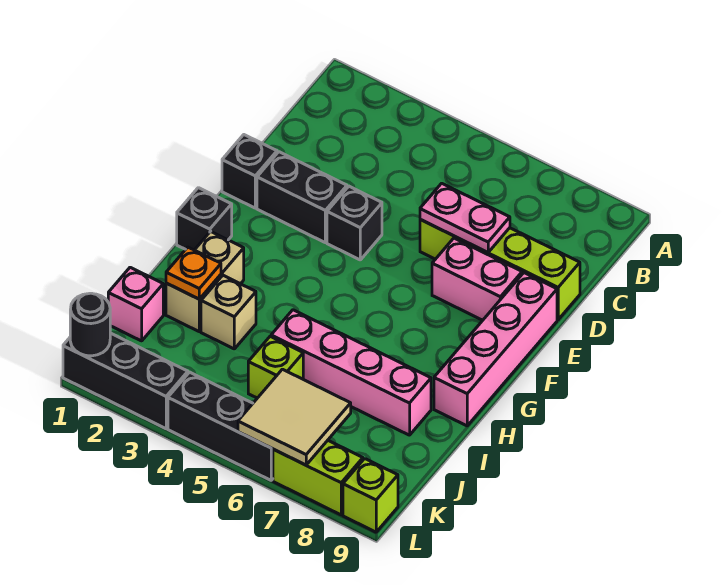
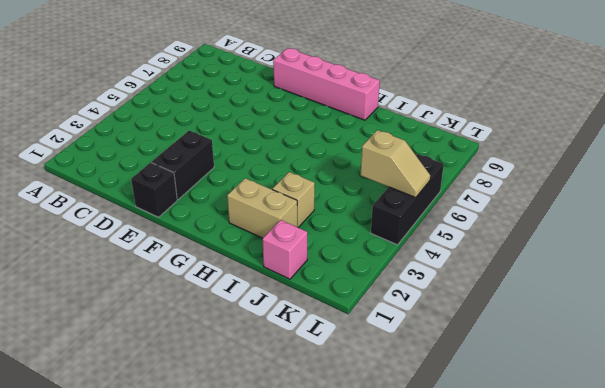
tan slope K5:L5 level 2 top K -> none
none -> lime brick D6:D9 level 1
none -> black brick E4 level 1
none -> pink brick E7:E8 level 1

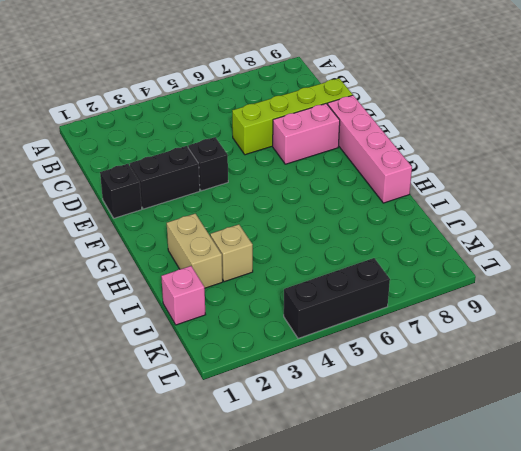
none -> black brick G1 level 1
none -> pink brick I5:I8 level 1
none -> lime brick J5 level 1

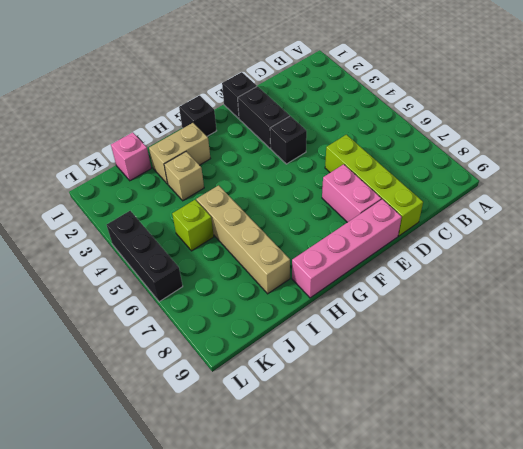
tan brick I5:I8 level 1 -> pink brick I5:I8 level 1
none -> black brick L1:L3 level 1
none -> lime brick L7:L8 level 1
none -> lime brick L9 level 1

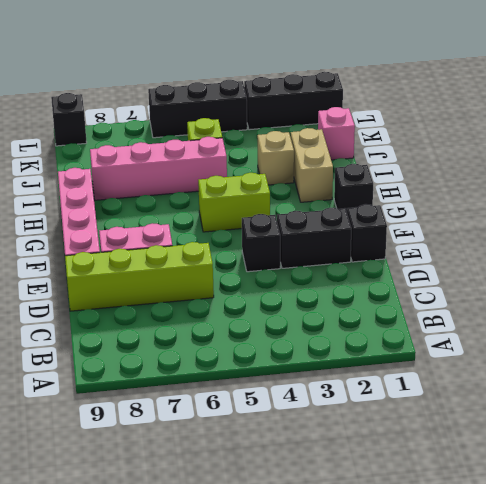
lime brick G4:G5 level 1 -> lime brick L7:L8 level 1
black brick L9 level 1 -> lime brick L9 level 1
none -> pink plate D6:D7 level 2
none -> orange plate I2 level 2
none -> tan tile K6:L7 level 2

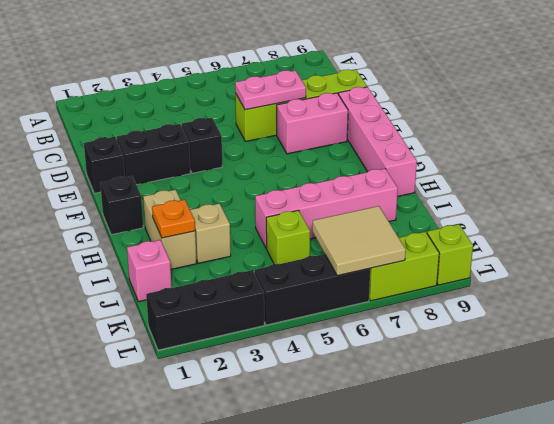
none -> black round brick L1 level 2

